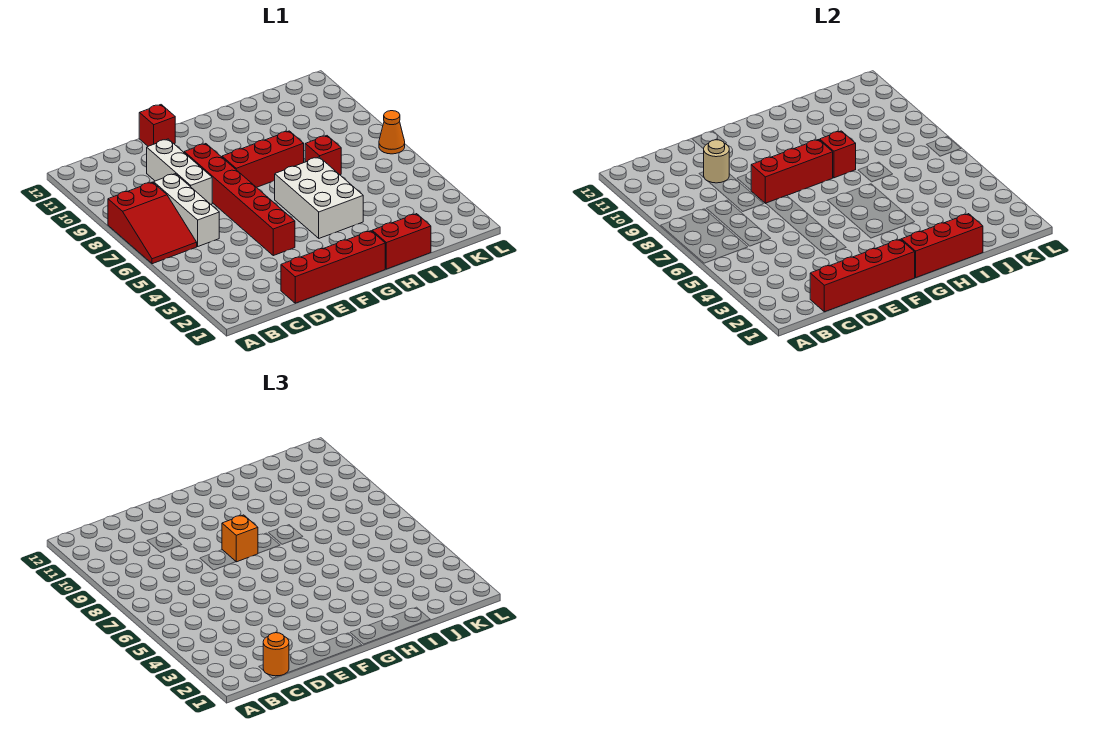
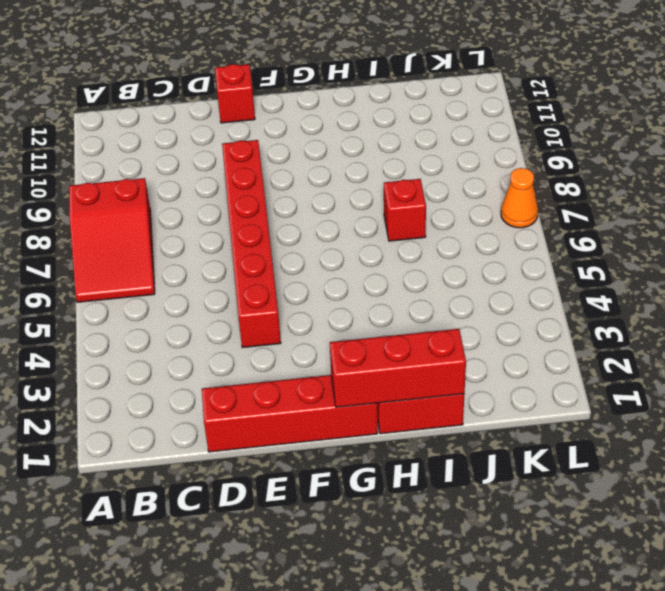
none -> white brick C6:C8 level 1
none -> white brick D8:D10 level 1
none -> red brick F8:H8 level 1

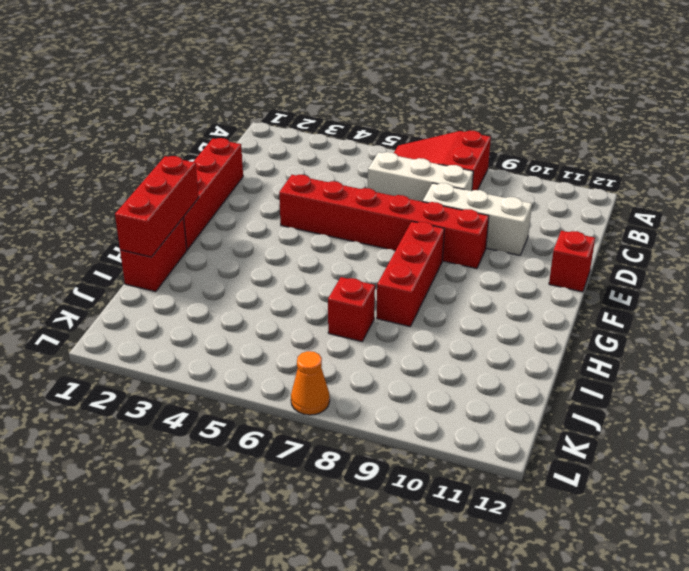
none -> white brick G4:H6 level 1
none -> red brick C1:F1 level 2
none -> tan round brick D10 level 2

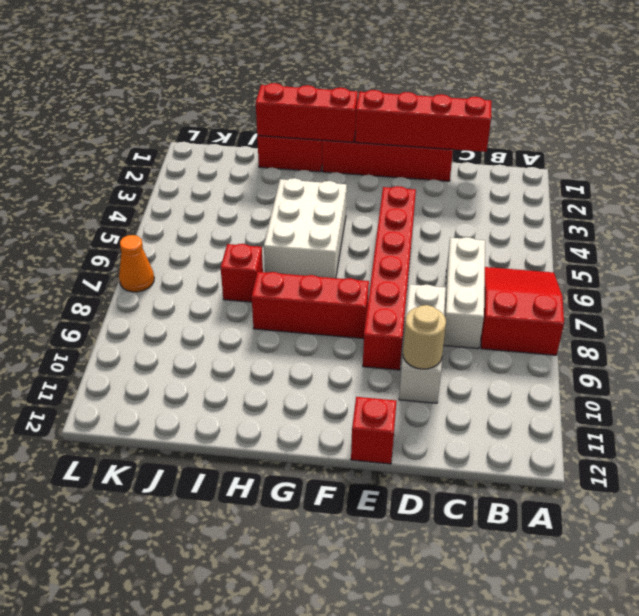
none -> red brick E8:G8 level 2
none -> red brick H8 level 2
none -> orange round brick C1 level 3

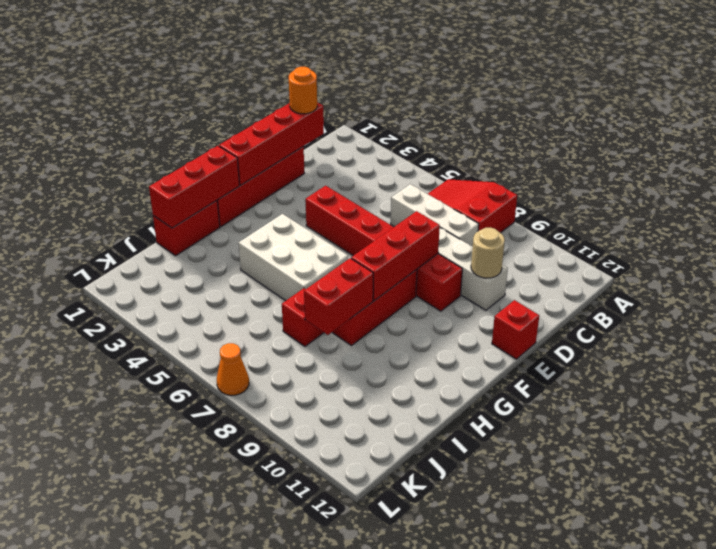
red brick H8:I8 level 2 -> red brick H8 level 2
none -> orange brick F8 level 3

